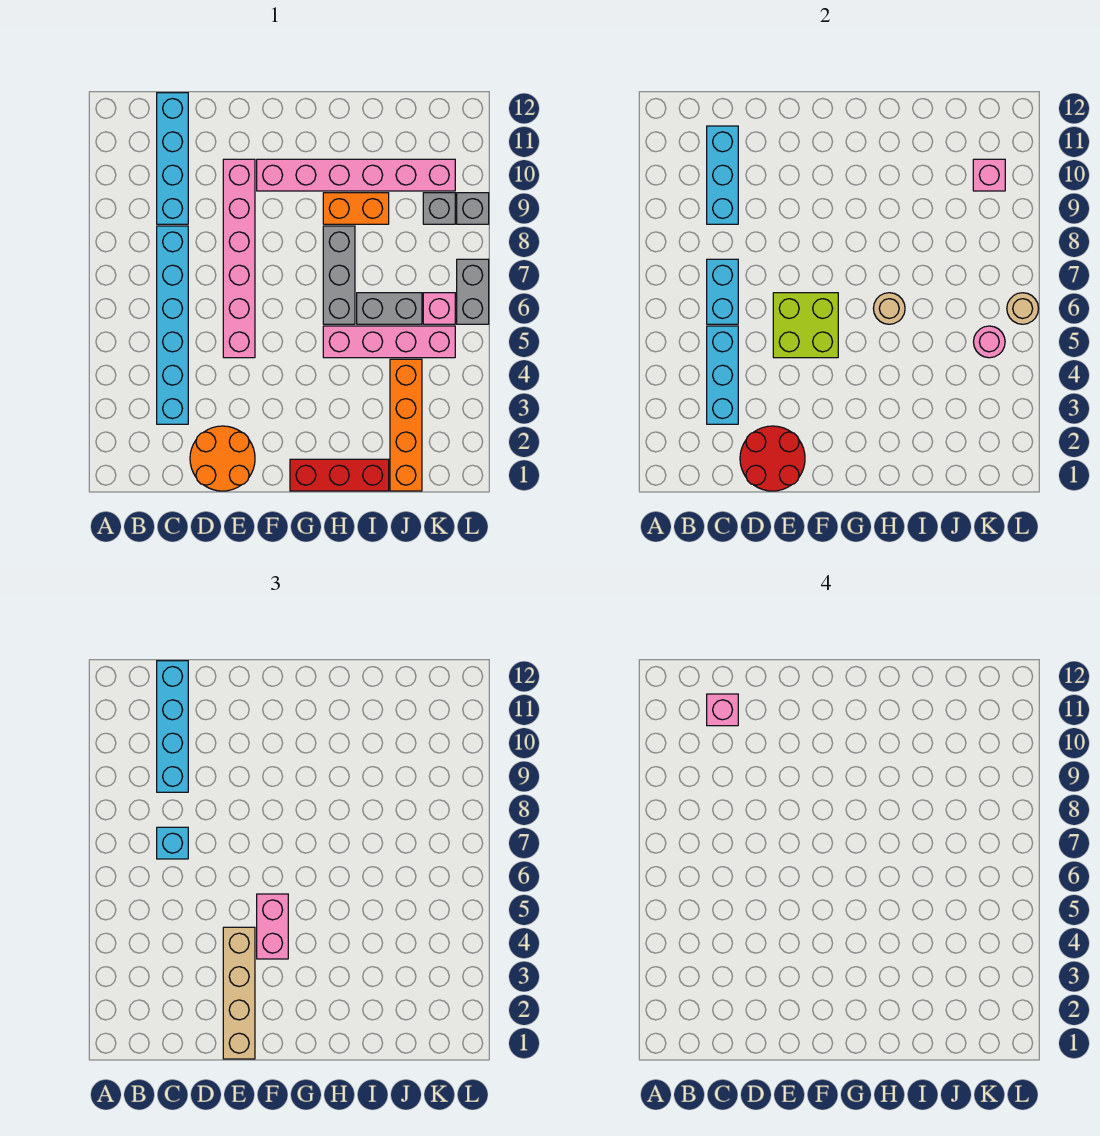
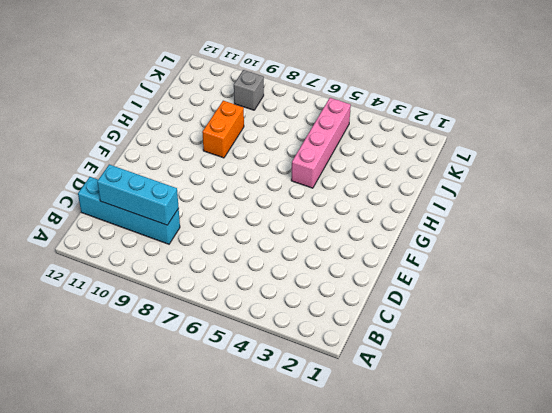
none -> cyan brick C3:C8 level 1
none -> orange round brick D1:E2 level 1
none -> pink brick E5:E10 level 1

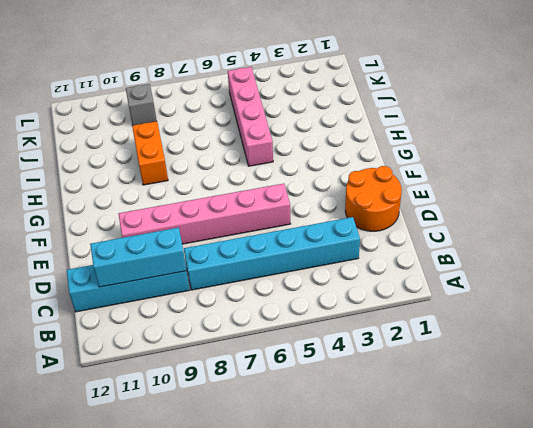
none -> pink brick F10:K10 level 1
none -> red brick G1:I1 level 1
none -> grey brick H6:H8 level 1

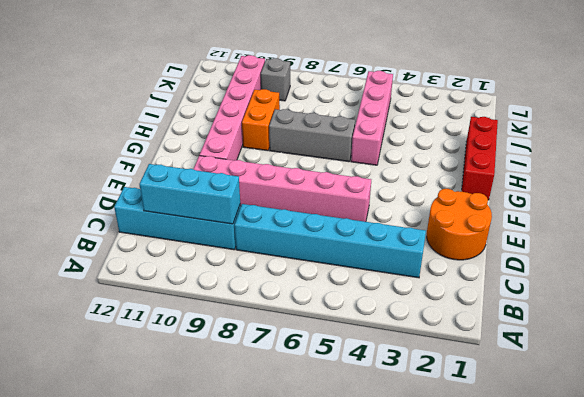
none -> grey brick I6:J6 level 1
none -> orange brick J1:J4 level 1
none -> pink brick K6 level 1

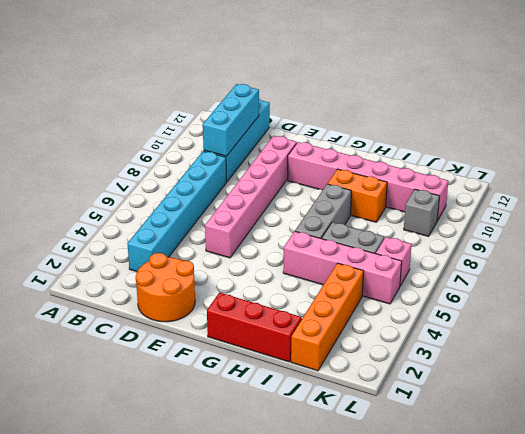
none -> grey brick L6:L7 level 1
none -> grey brick L9 level 1
none -> cyan brick C3:C5 level 2

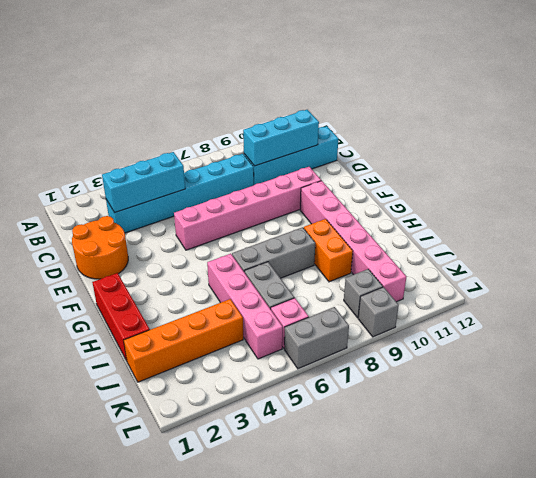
none -> cyan brick C6:C7 level 2
none -> red round brick D1:E2 level 2
none -> lime brick E5:F6 level 2

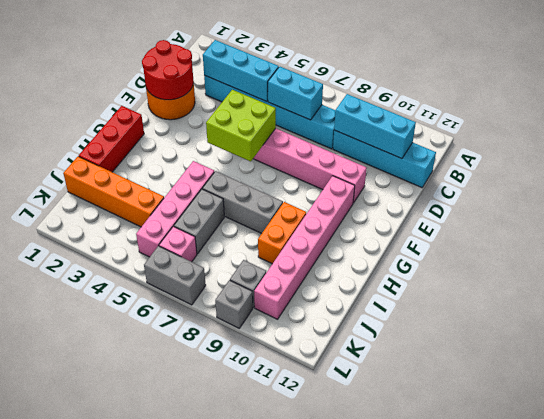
none -> tan round brick H6 level 2
none -> pink round brick K5 level 2
none -> pink brick K10 level 2

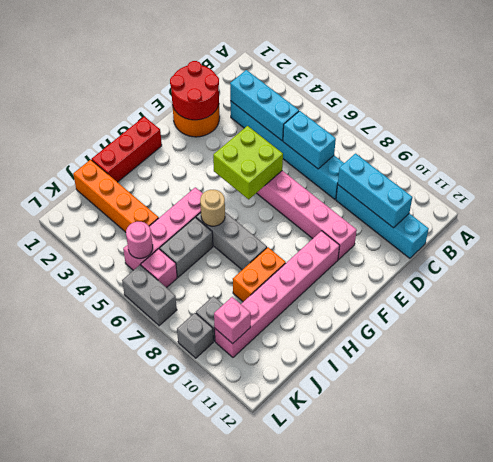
none -> tan round brick L6 level 2
none -> cyan brick C7 level 3
none -> cyan brick C9:C12 level 3

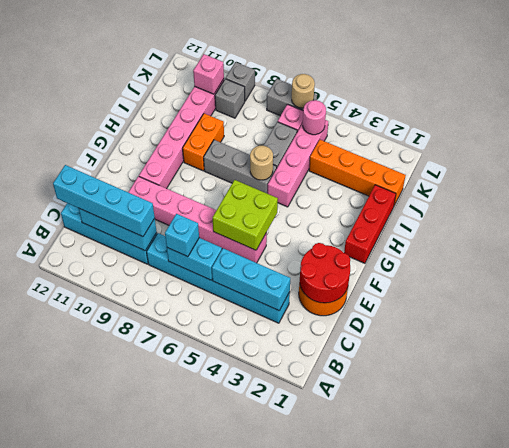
none -> tan brick E1:E4 level 3
none -> pink brick F4:F5 level 3
none -> pink brick C11 level 4

